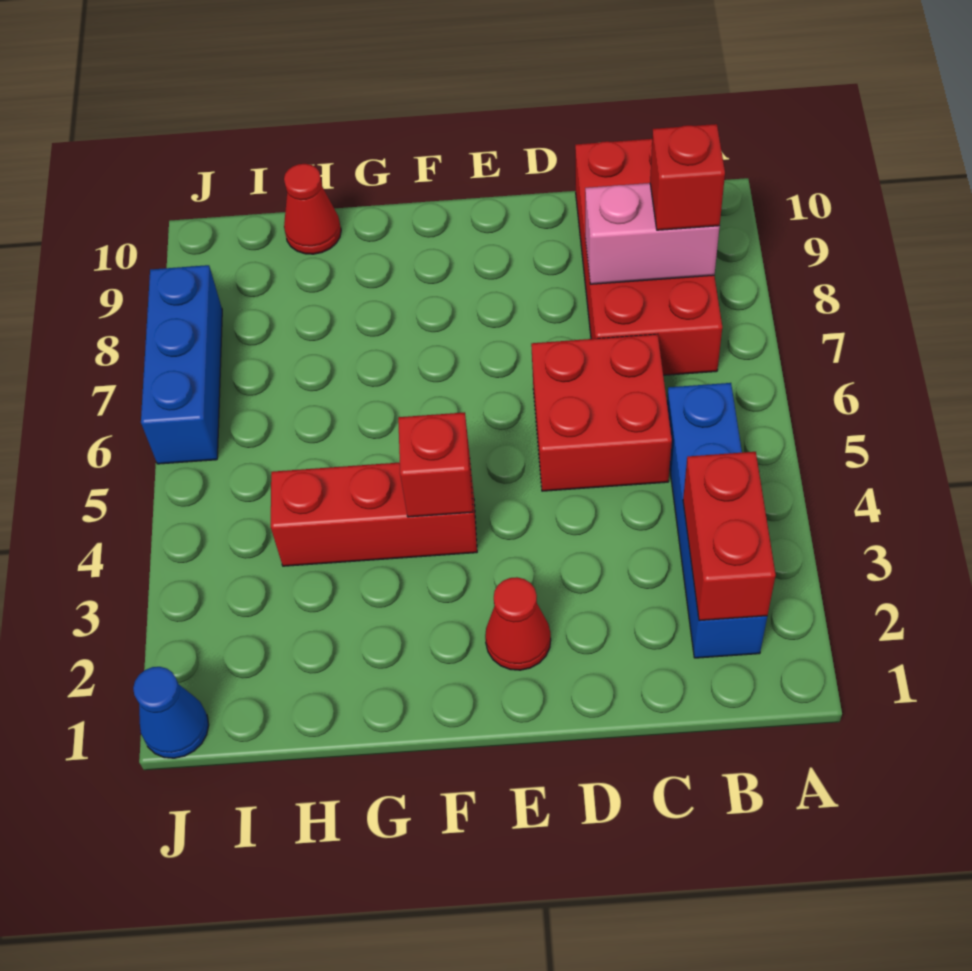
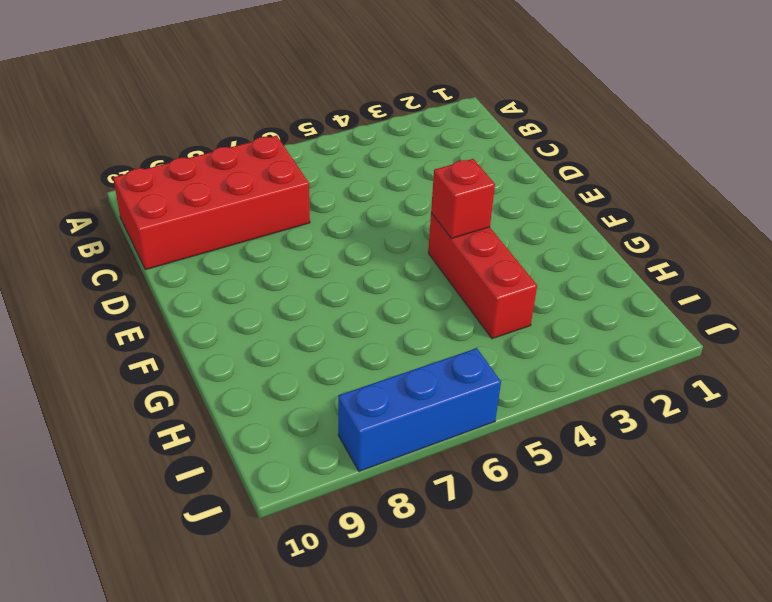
none -> blue brick B2:B5 level 1
none -> red brick C5:D6 level 1
none -> red cone E2 level 1

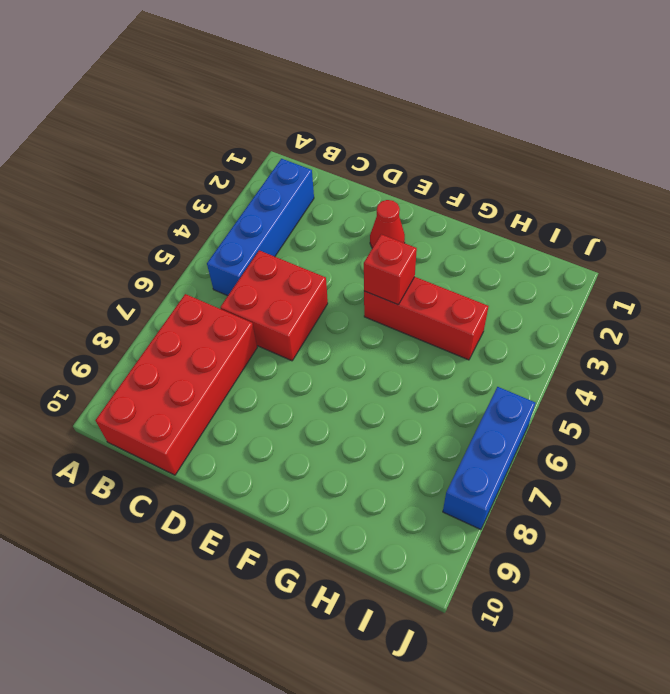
none -> red cone H10 level 1
none -> blue cone J1 level 1
none -> red brick B2:B3 level 2

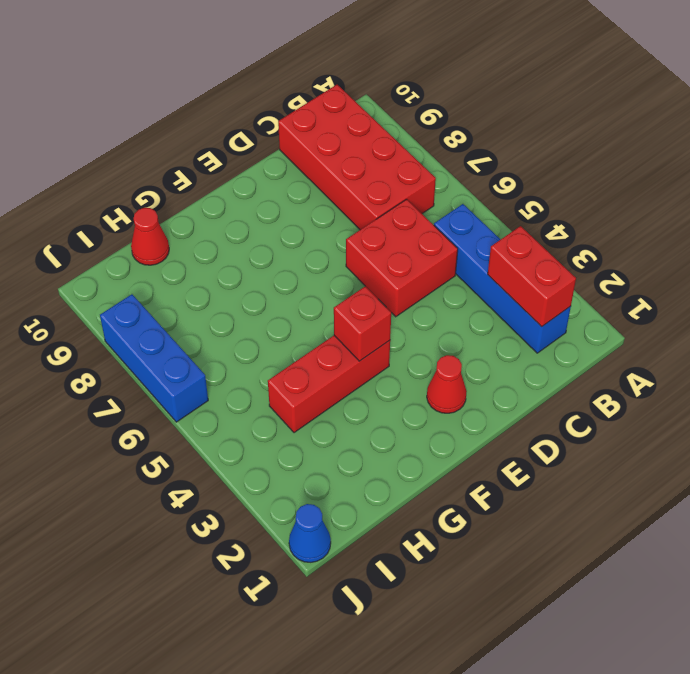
none -> pink brick B8:C8 level 2
none -> red brick B8 level 3

